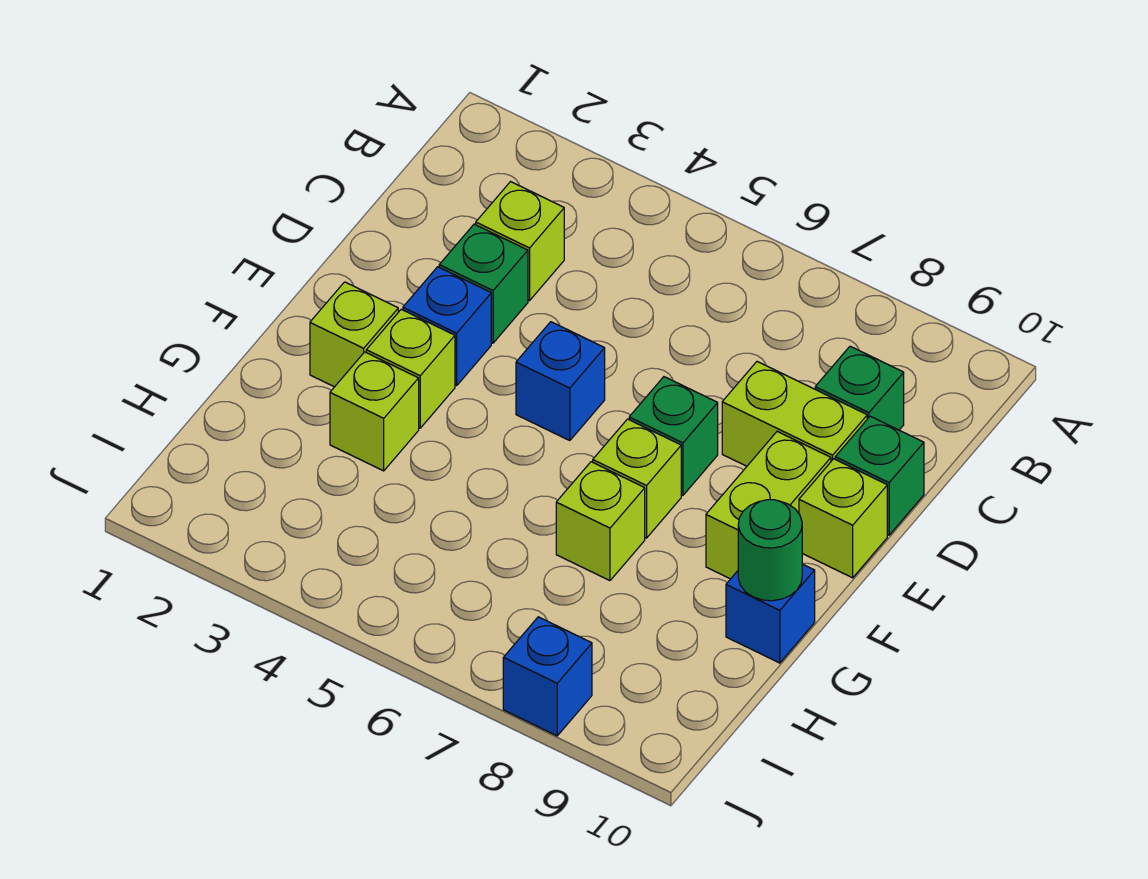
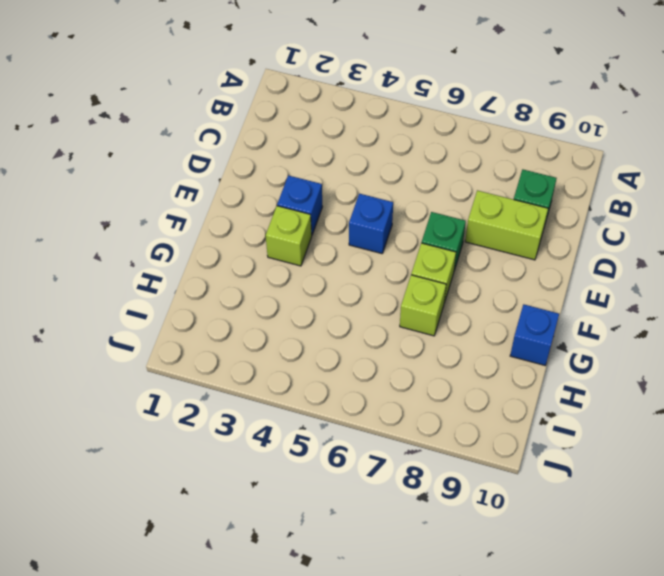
none -> lime brick C3 level 1
none -> green brick D3 level 1
none -> green brick D10 level 1

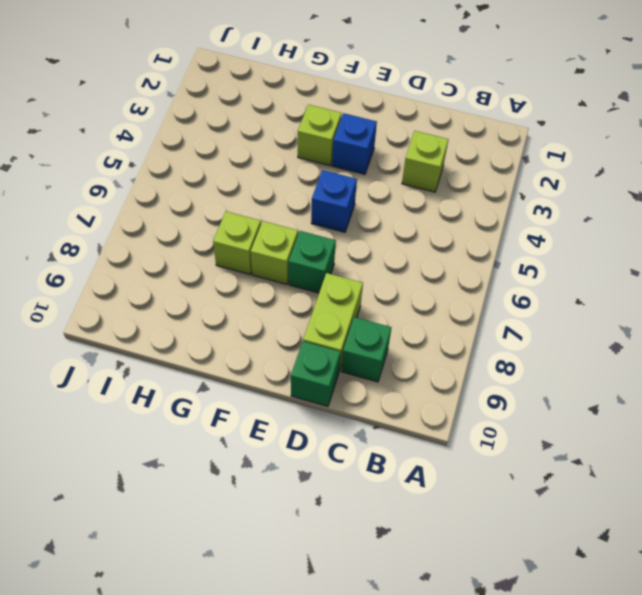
none -> green brick D3 level 1
none -> lime brick E9:F9 level 1
none -> lime brick E10 level 1

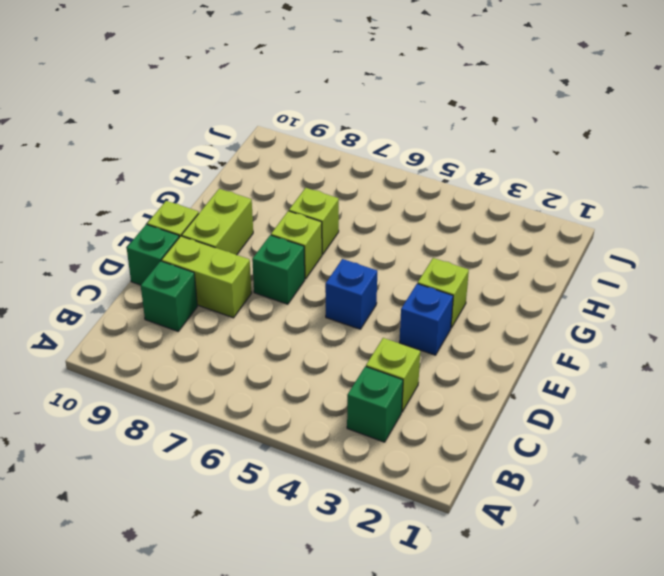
green brick B3 level 1 -> green brick D3 level 1
none -> lime brick F2 level 1
none -> lime brick G3 level 1
none -> blue brick G10 level 1

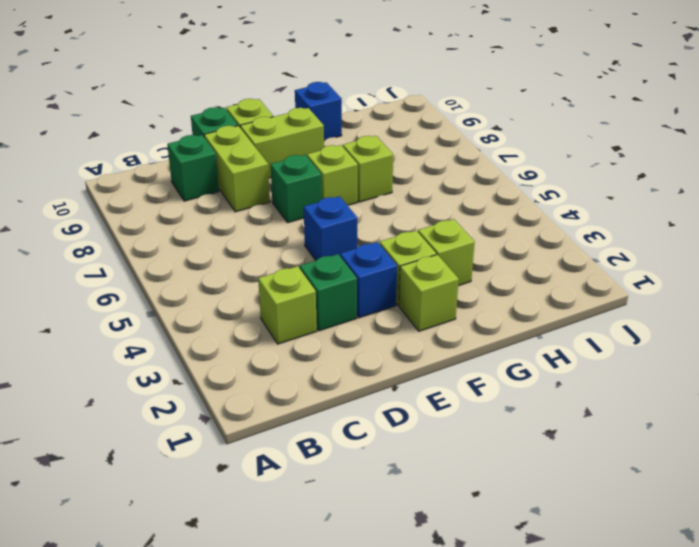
none -> blue brick J8 level 1
none -> green round brick G10 level 2

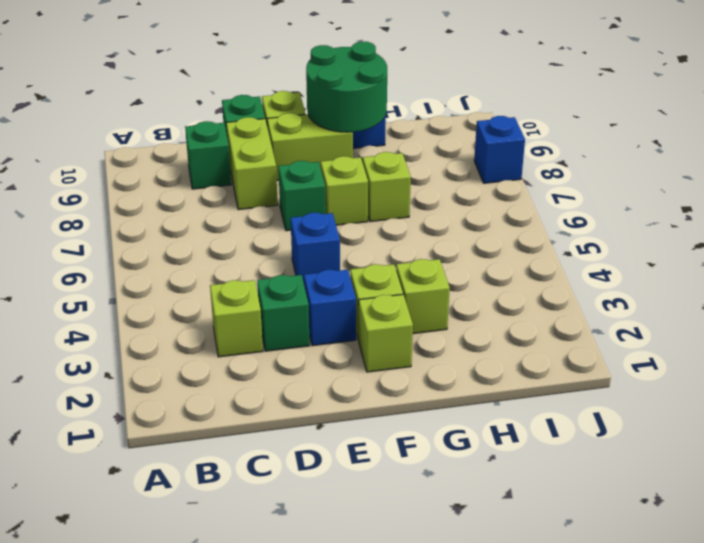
green round brick F9:G10 level 2 -> green round brick G10 level 2

